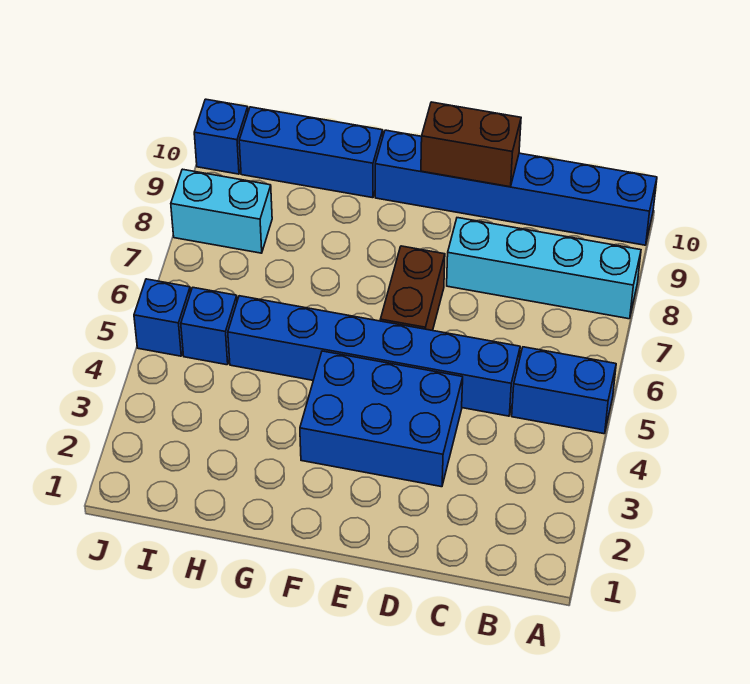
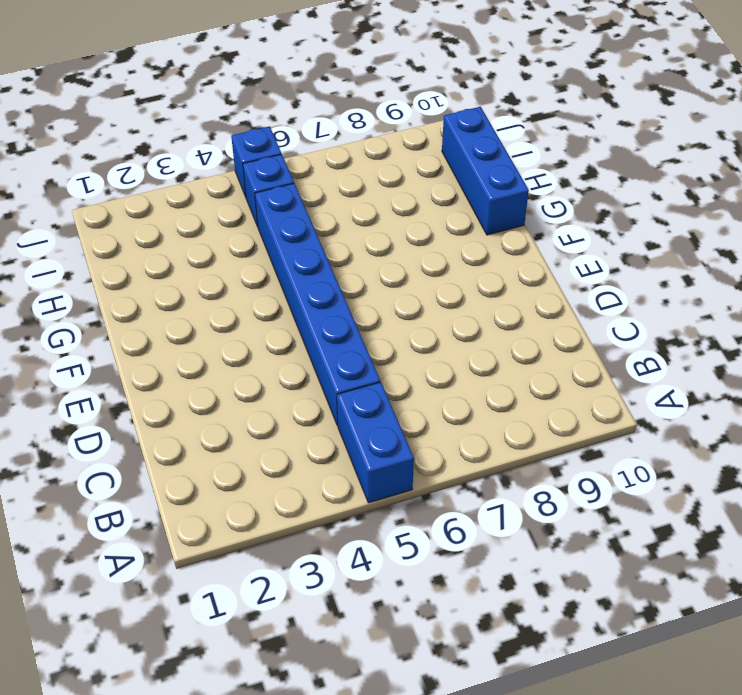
none -> cyan brick A8:D8 level 1
none -> blue brick A10:F10 level 1
none -> blue brick D3:F4 level 1

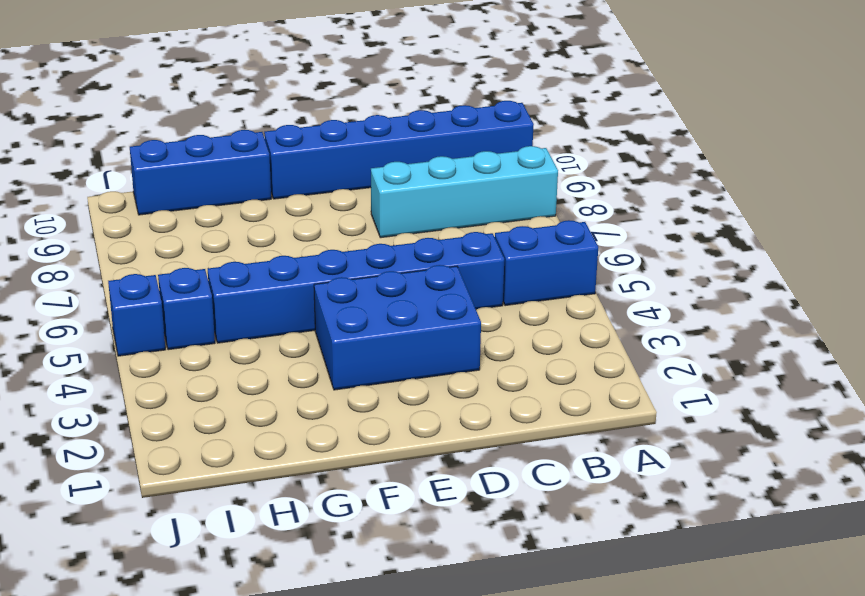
none -> brown brick E6:E7 level 1
none -> cyan brick I8:J8 level 1
none -> blue brick J10 level 1

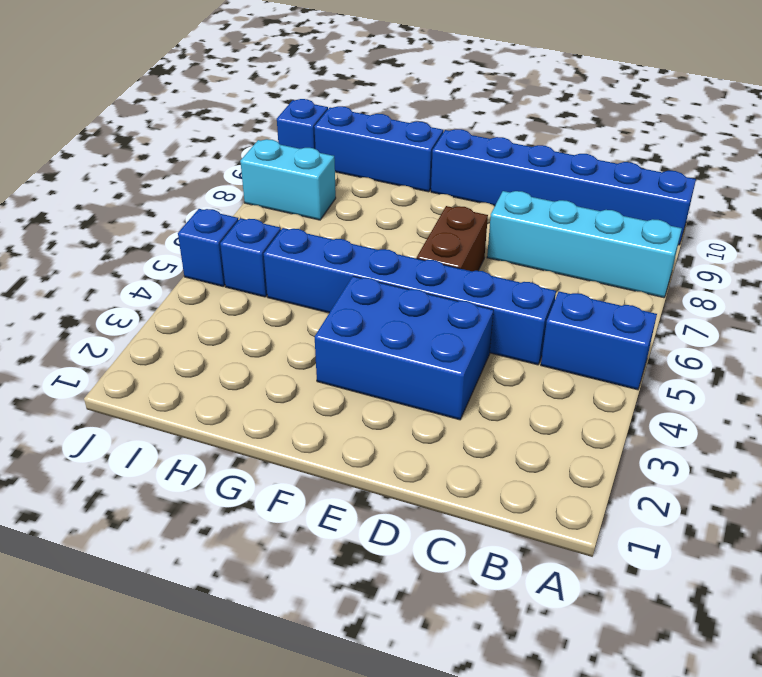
none -> brown brick D10:E10 level 2

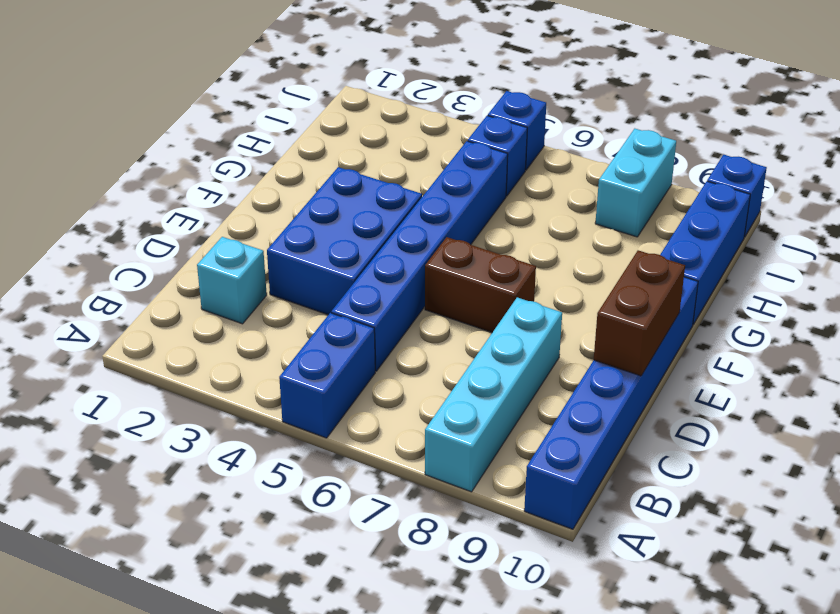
cyan brick C2 level 1 -> none

